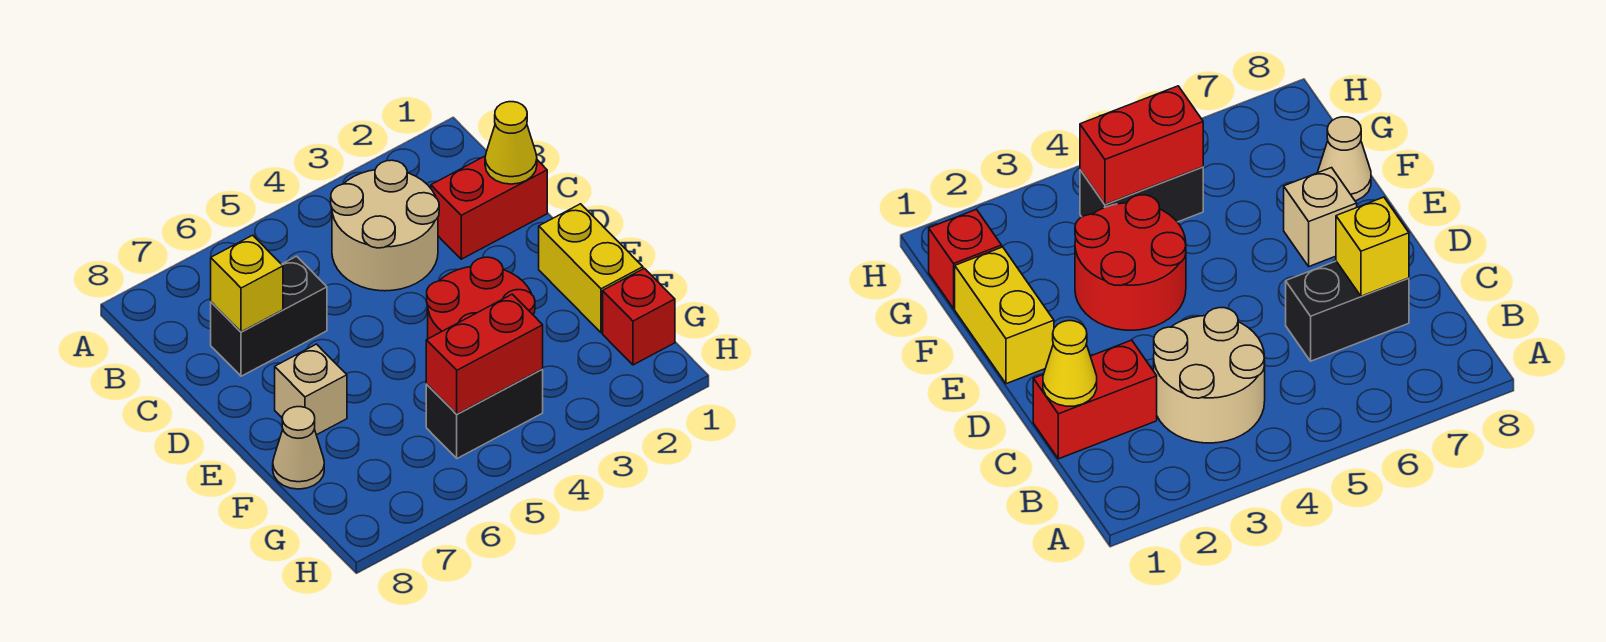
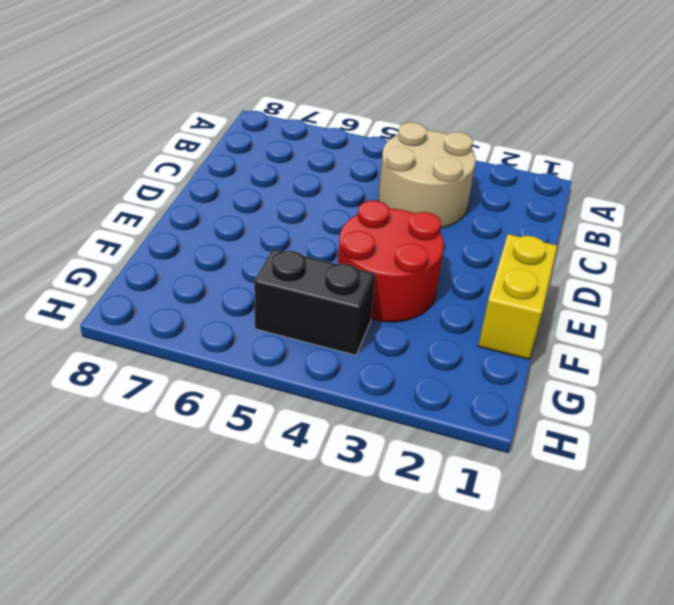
none -> red brick C1:C2 level 1
none -> black brick C6:C7 level 1
none -> tan brick E7 level 1

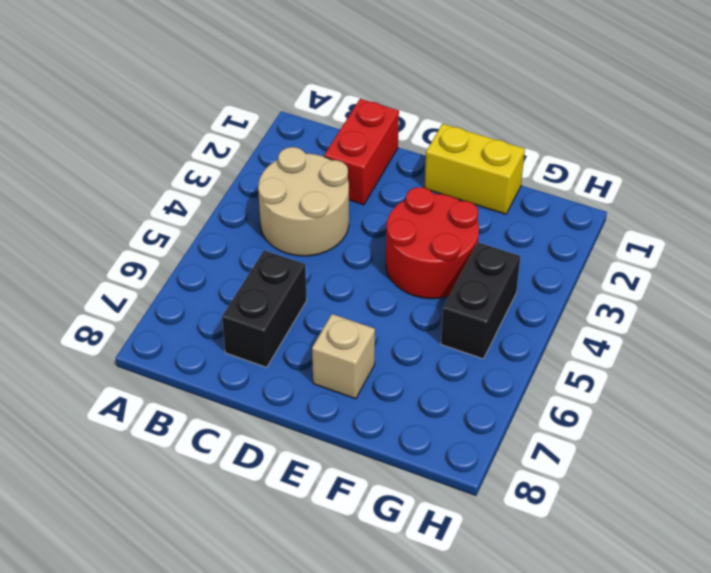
none -> tan cone F8 level 1
none -> red brick G1 level 1
none -> yellow cone C1 level 2

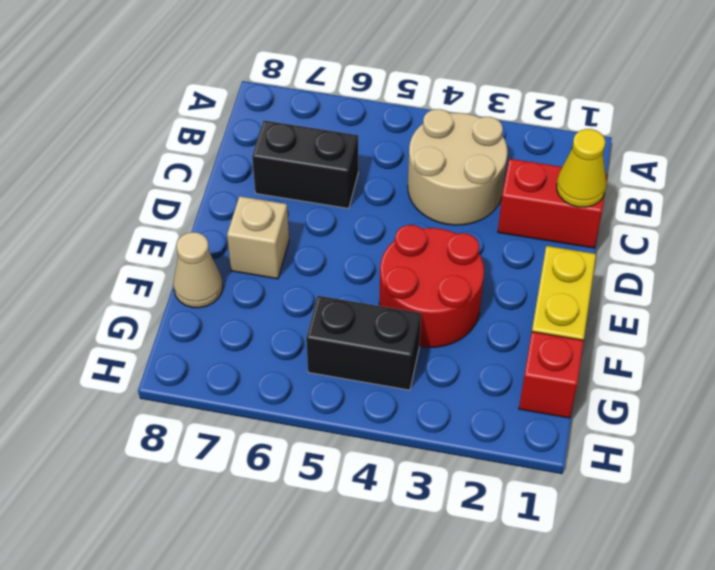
none -> yellow brick C7 level 2
none -> red brick G4:G5 level 2

